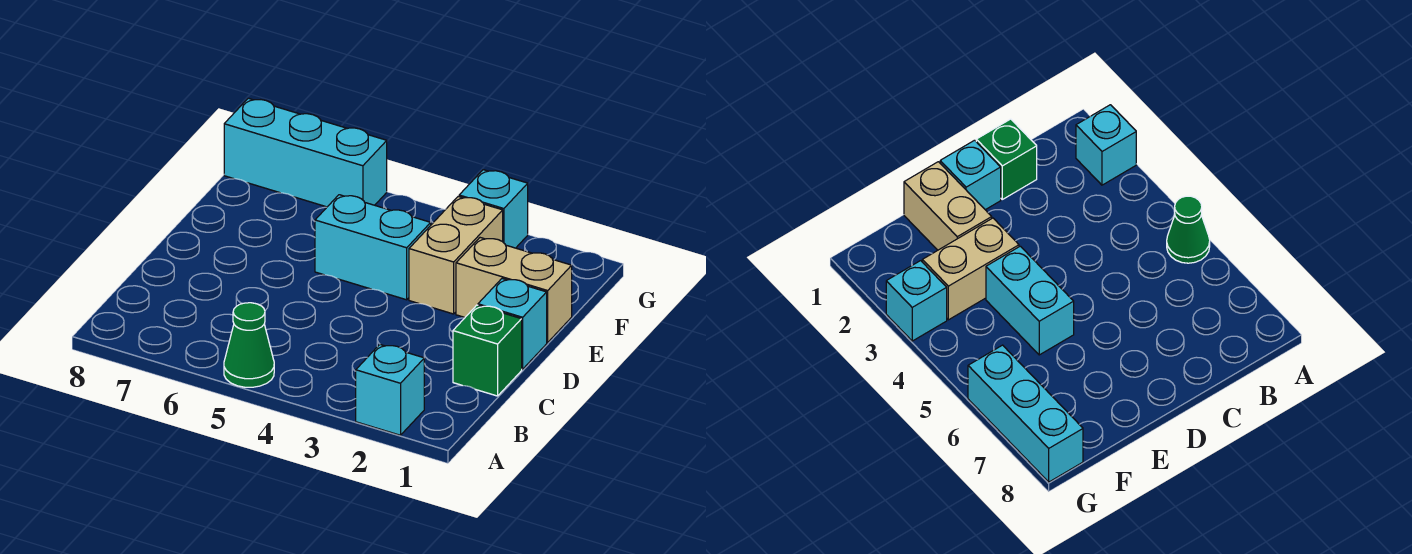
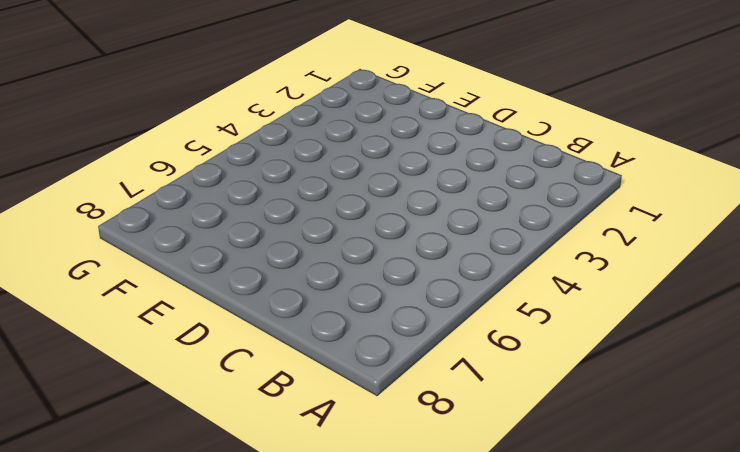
none -> cyan brick A2 level 1
none -> green cone A5 level 1

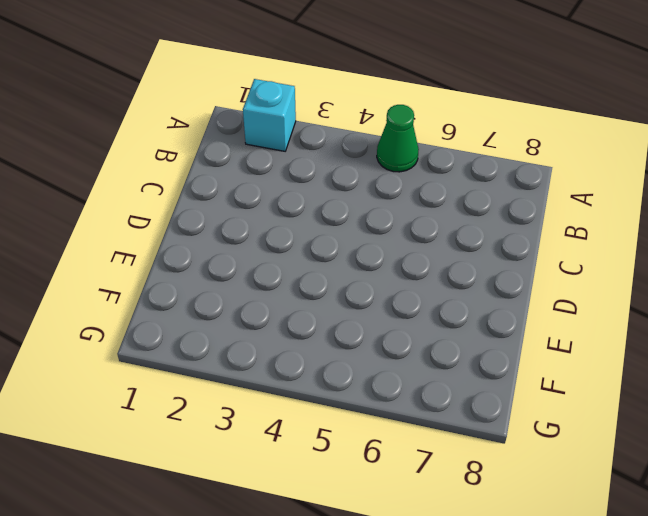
none -> green brick C1 level 1
none -> cyan brick D1 level 1

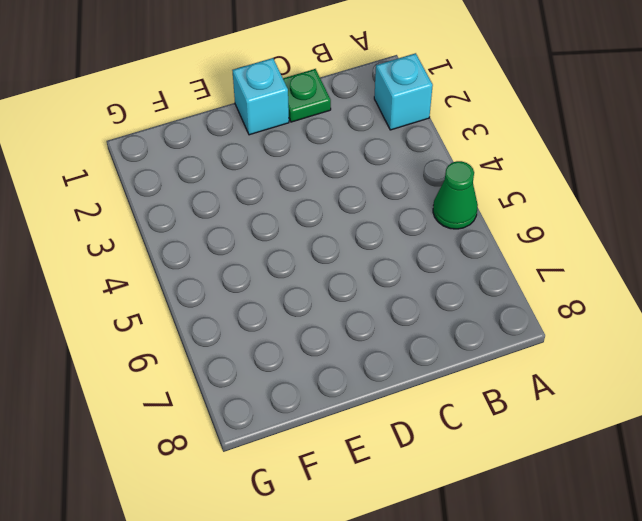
green plate C1 level 1 -> green brick C1 level 1
none -> tan brick E1:E2 level 1
none -> tan brick E3:F3 level 1

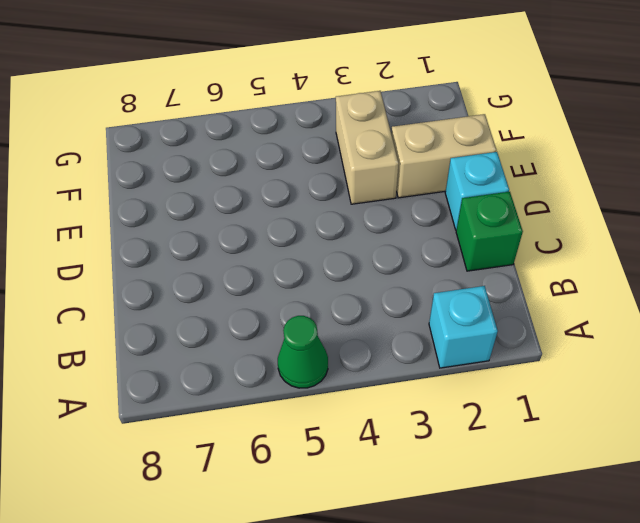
none -> cyan brick E4:E5 level 1
none -> cyan brick G3 level 1

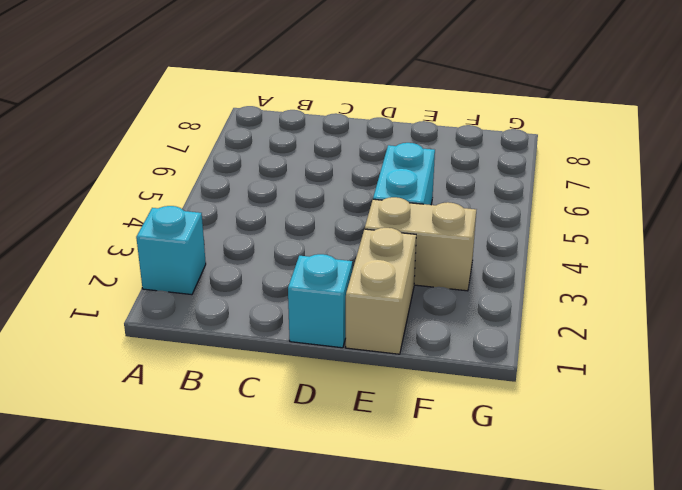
none -> green cone A5 level 1
none -> green brick C1 level 1

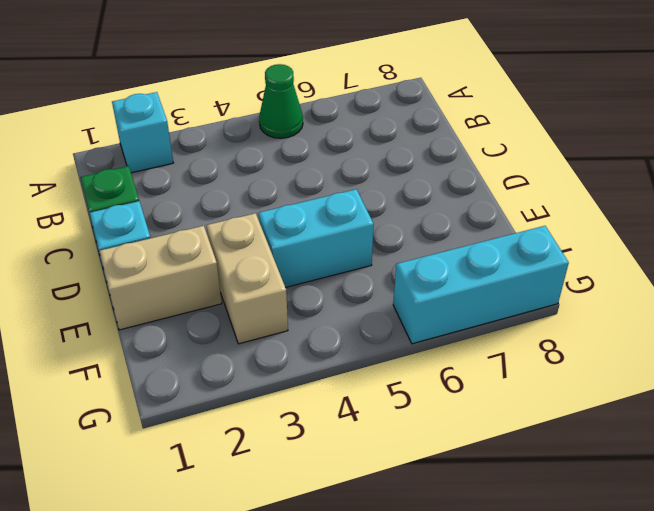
none -> cyan brick G3 level 1

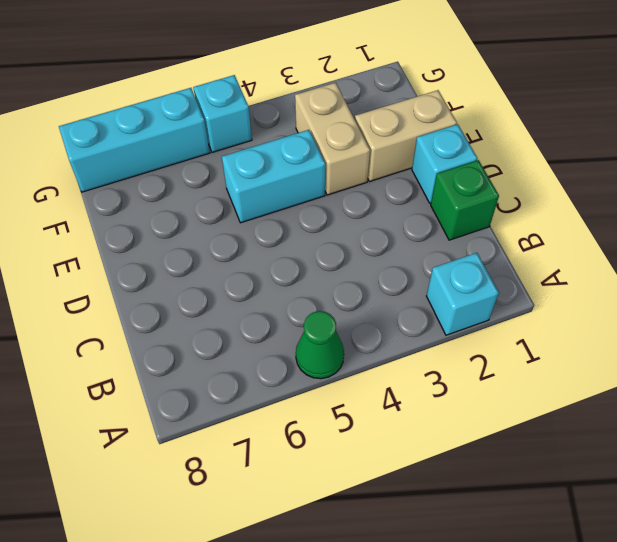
cyan brick G5 level 1 -> cyan brick G3 level 1

